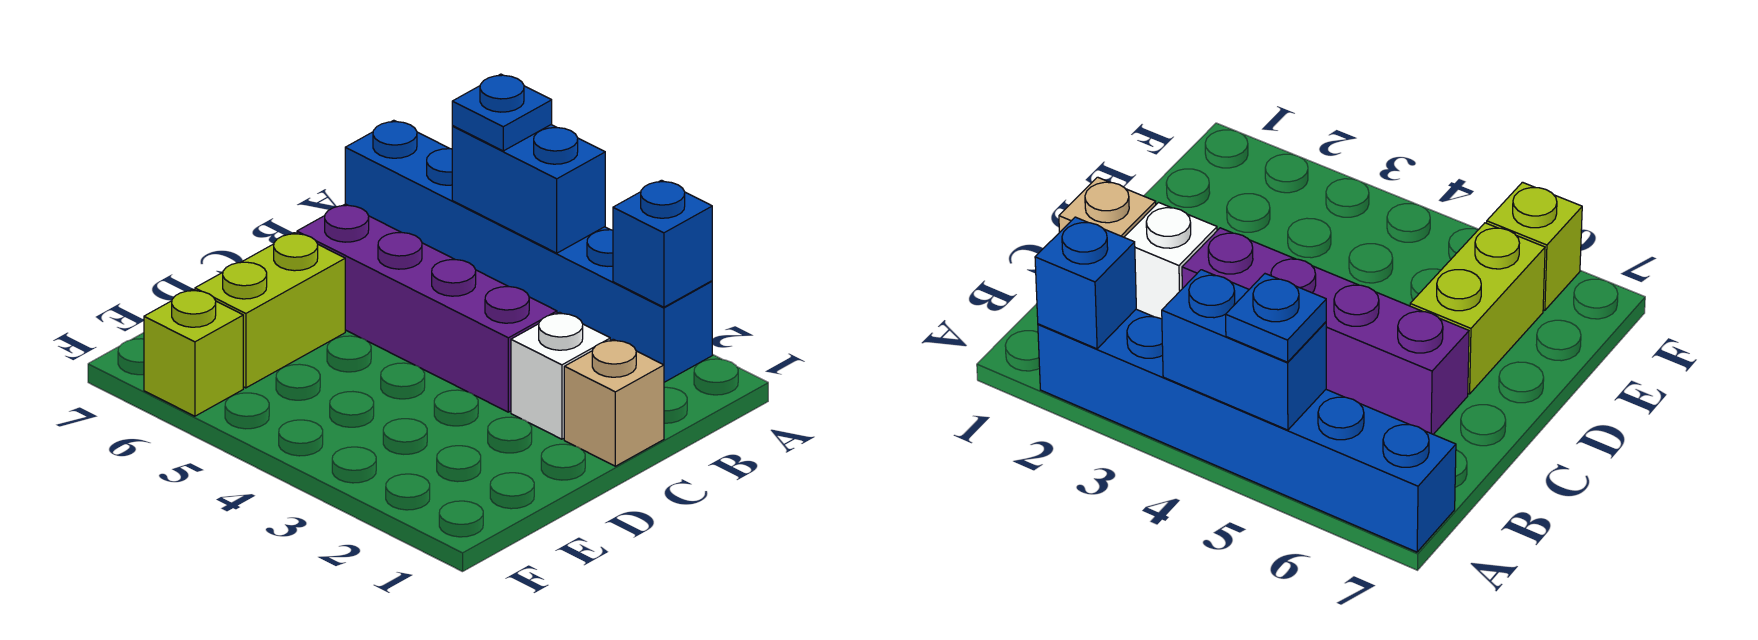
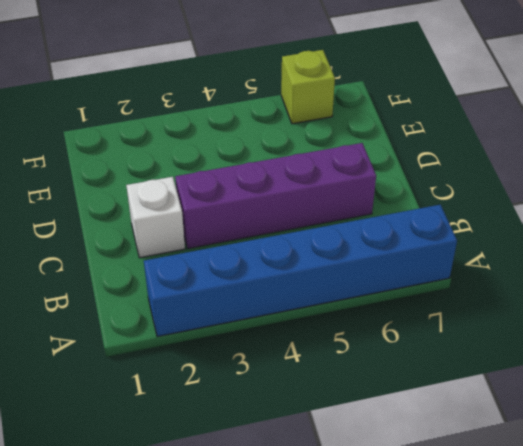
none -> tan brick C1 level 1
none -> lime brick D6:E6 level 1

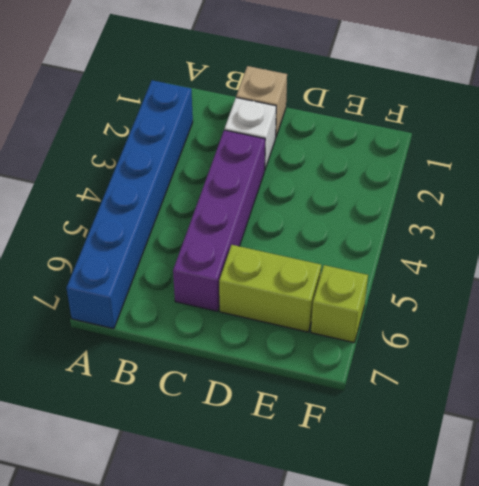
none -> blue brick A2 level 2
none -> blue brick A4:A5 level 2

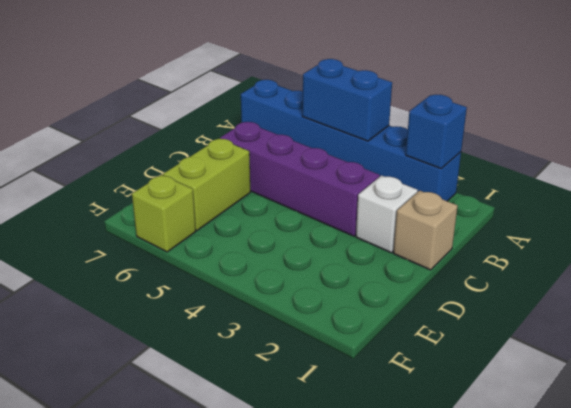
none -> blue plate A5 level 3

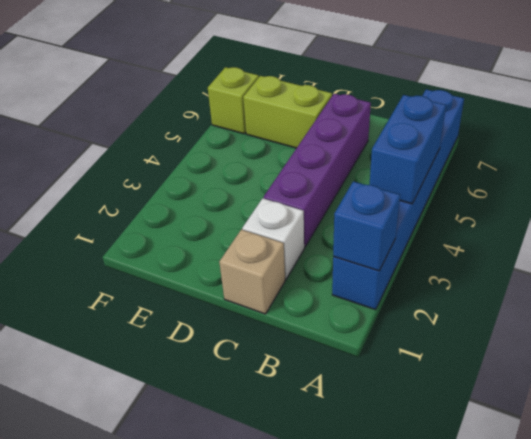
none -> blue plate A5 level 3

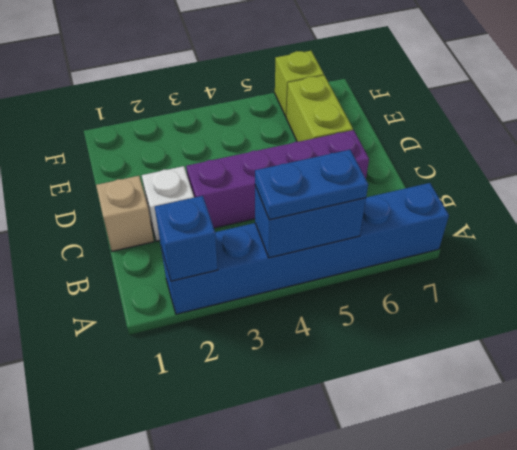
blue plate A4:A5 level 3 -> blue plate A5 level 3

